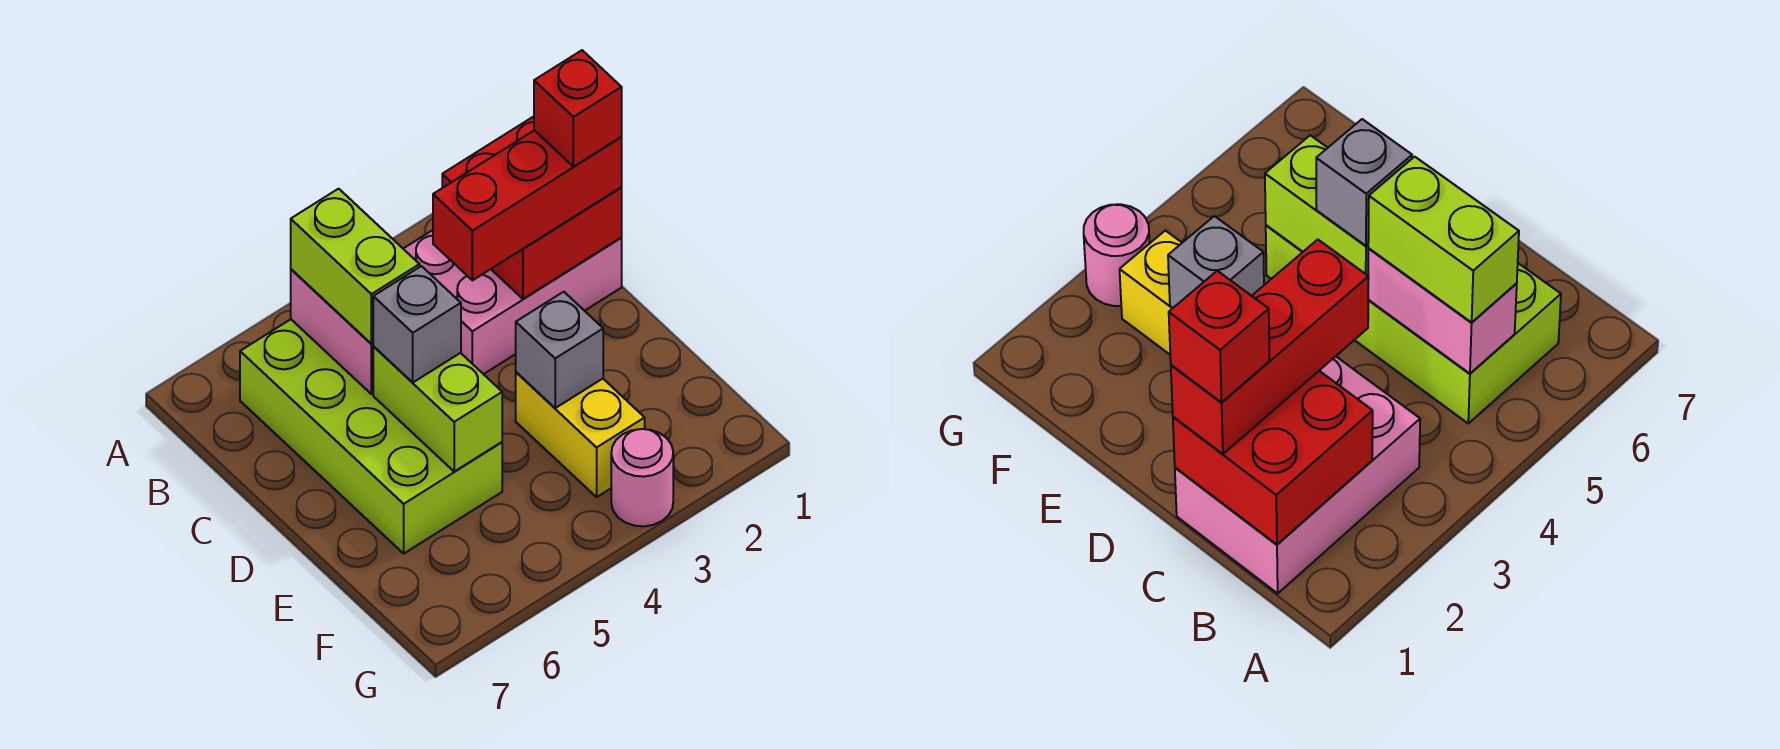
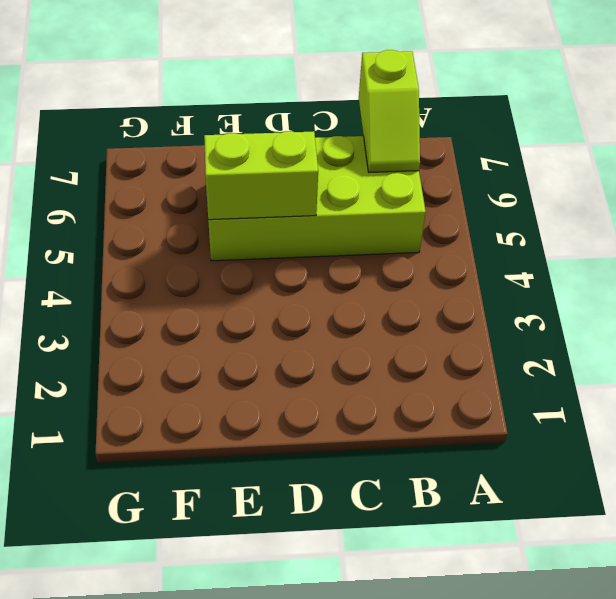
lime slope B6:B7 level 2 top 7 -> none
none -> pink brick B1:C3 level 1
none -> yellow brick E3:F3 level 1
none -> pink round brick G3 level 1

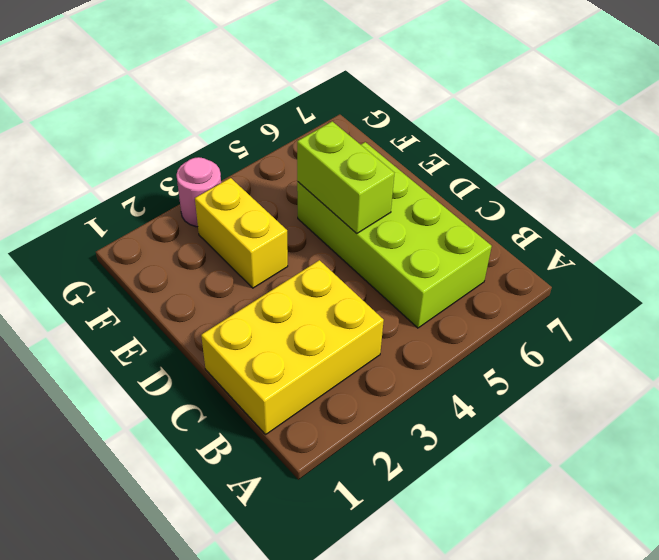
yellow brick B1:C3 level 1 -> pink brick B1:C3 level 1
none -> red brick B1:C2 level 2
none -> pink brick B5:C5 level 2
none -> grey brick E3 level 2

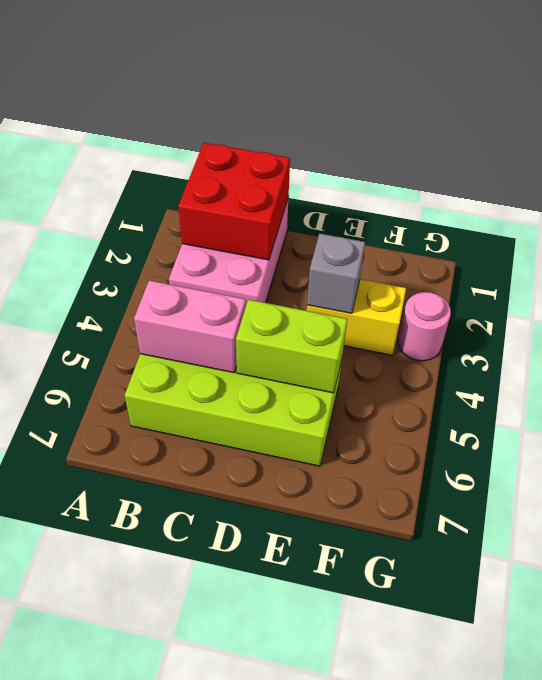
none -> lime brick B5:C5 level 3
none -> red brick C1:C3 level 3
none -> grey brick D5 level 3

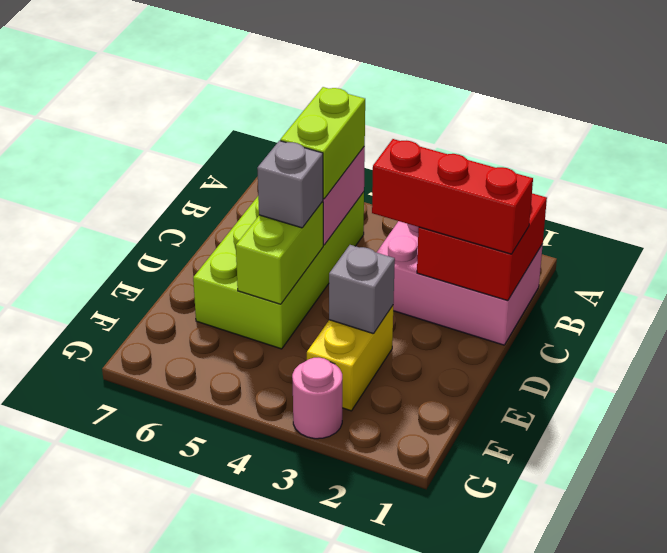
none -> red brick C1 level 4

